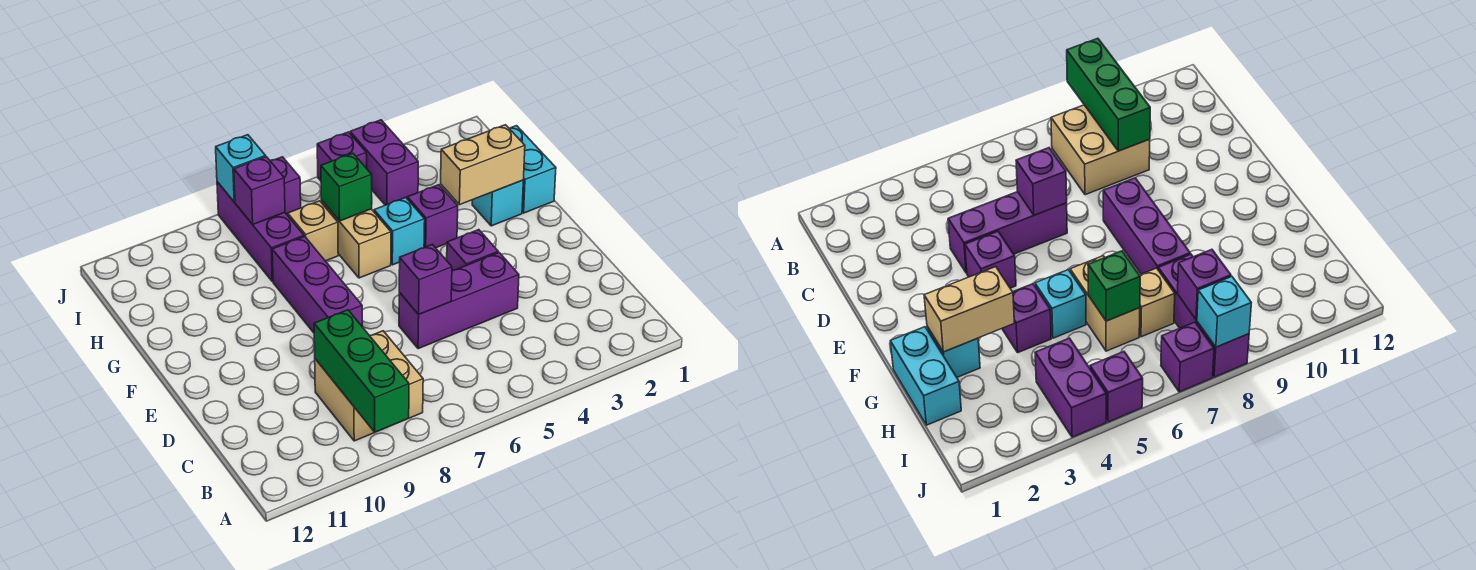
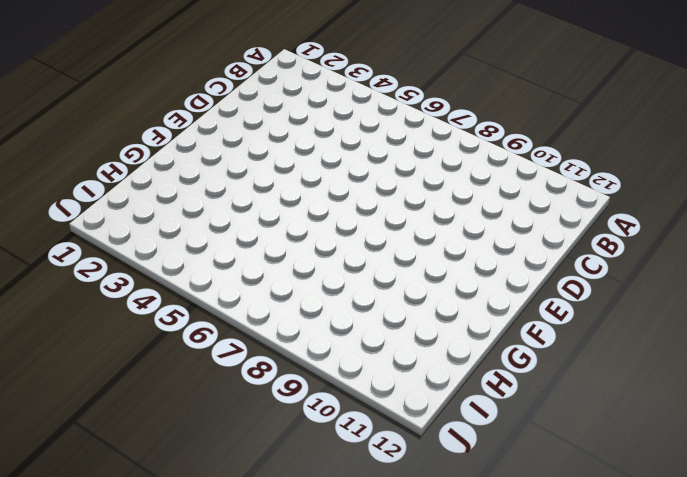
none -> tan brick B8:C9 level 1
none -> purple brick D4:D6 level 1
none -> purple brick E4 level 1

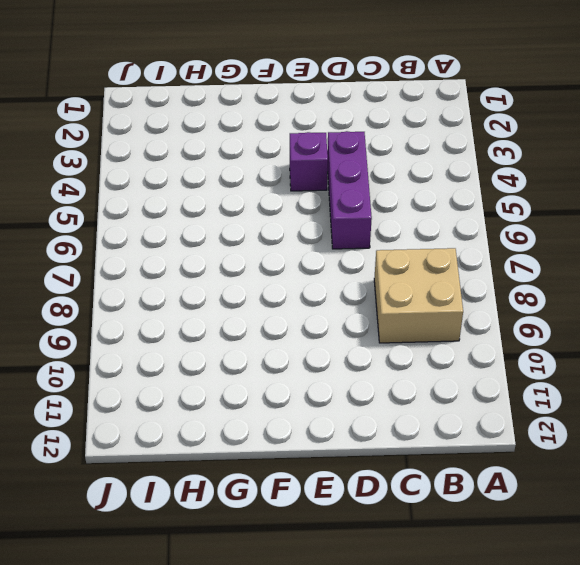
none -> purple brick E8:G8 level 1
none -> cyan brick G1:H1 level 1
none -> cyan brick G2 level 1

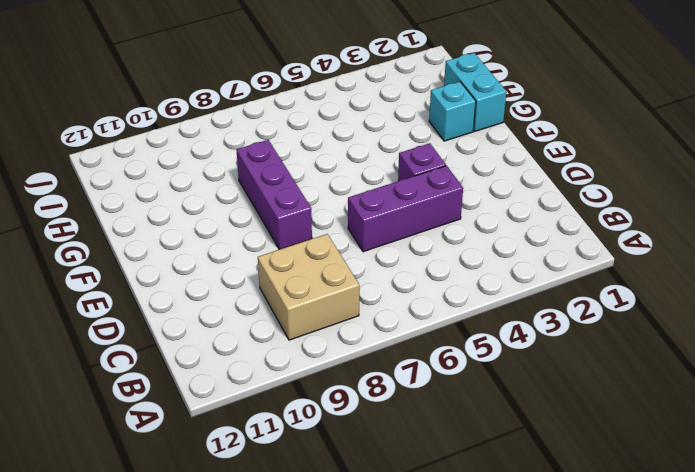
none -> purple brick G4 level 1
none -> cyan brick G5 level 1
none -> tan brick G6:H6 level 1

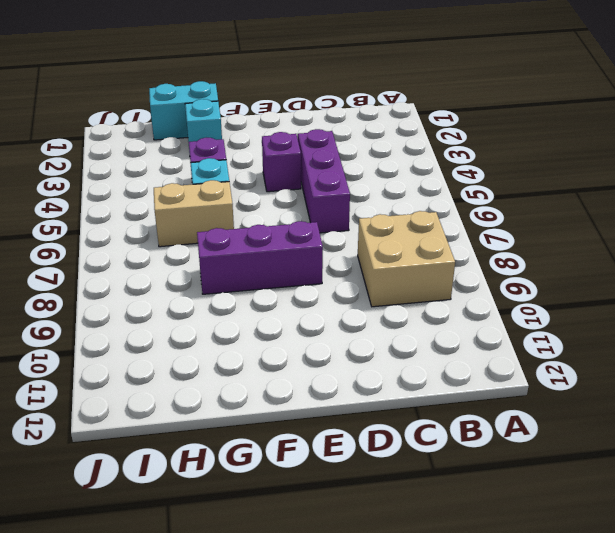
none -> tan brick H7 level 1
none -> purple brick H8:J8 level 1
none -> purple brick I4:J4 level 1

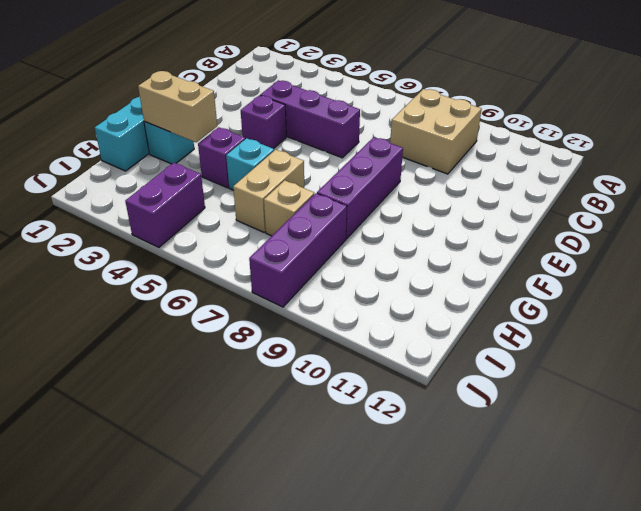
none -> purple brick J5 level 1
none -> purple brick J7 level 1
none -> green brick A9:C9 level 2

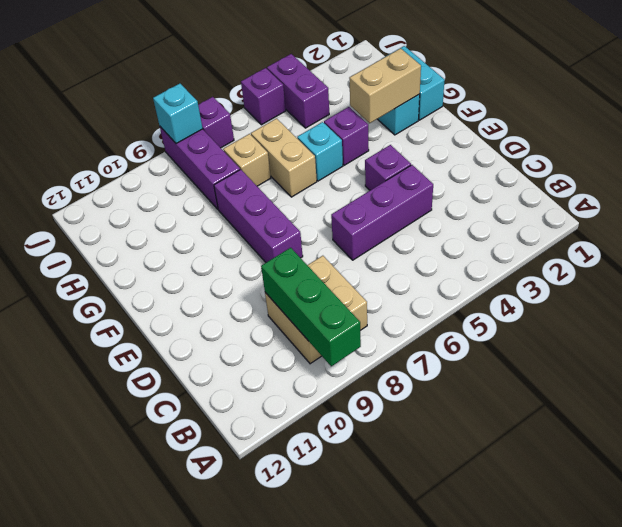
none -> purple brick D6 level 2
none -> green brick H6 level 2
none -> purple brick I8 level 2

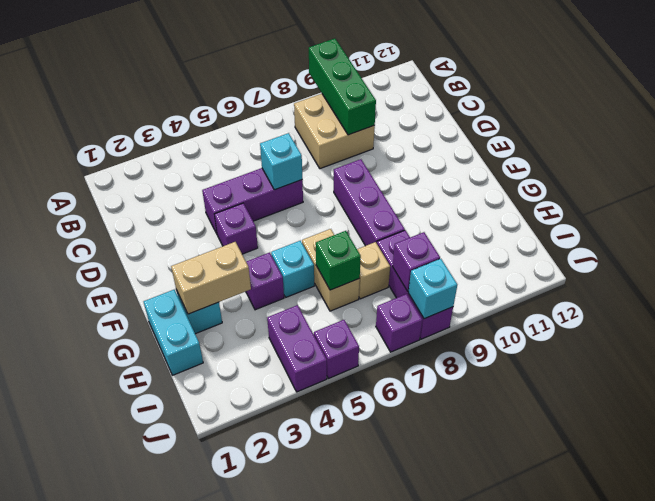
cyan brick D6 level 2 -> purple brick D6 level 2

